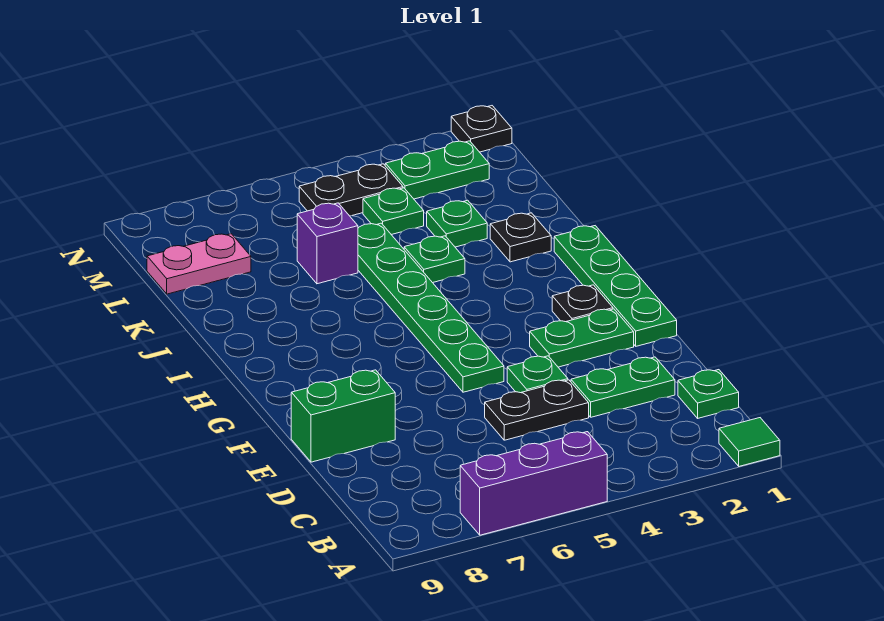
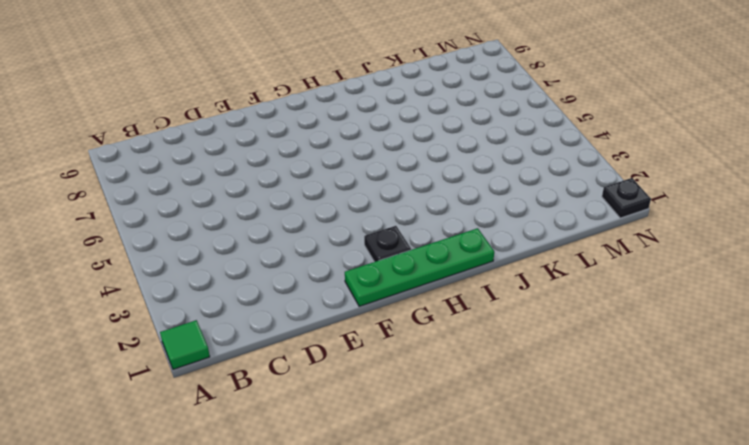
none -> purple brick A5:A7 level 1
none -> green plate C1 level 1
none -> green plate D2:D3 level 1

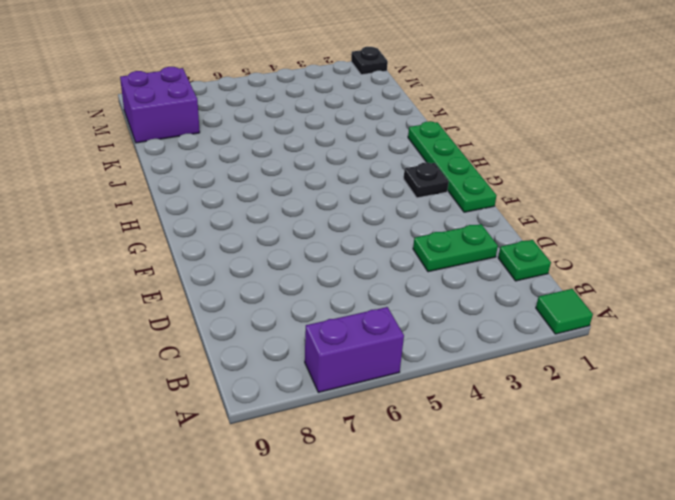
purple brick A6:A7 level 1 -> purple brick A5:A7 level 1
purple brick L8:M9 level 1 -> pink plate L8:L9 level 1
none -> black plate D4:D5 level 1
none -> green plate E4 level 1
none -> green brick E8:E9 level 1

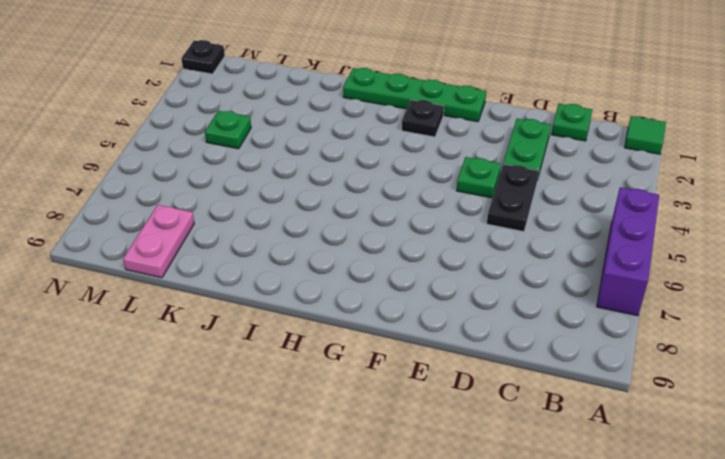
none -> green brick E8:E9 level 1
none -> green plate F2:F3 level 1
none -> green plate F5:K5 level 1

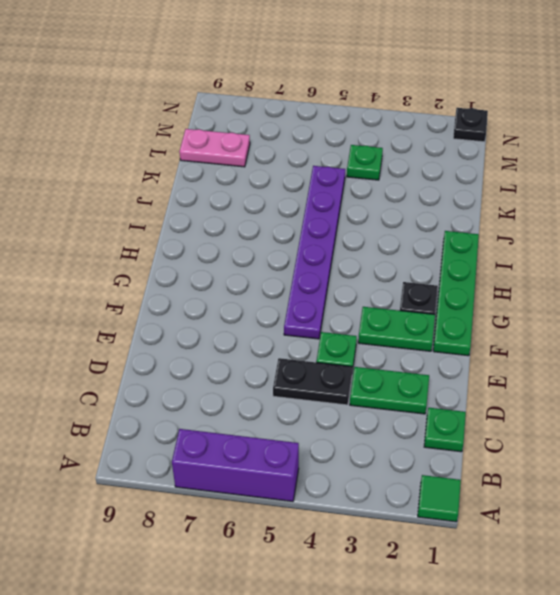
purple plate F5:K5 level 1 -> green plate F5:K5 level 1
none -> green brick E8:E9 level 1
none -> black plate J2 level 1
none -> green plate J4 level 1

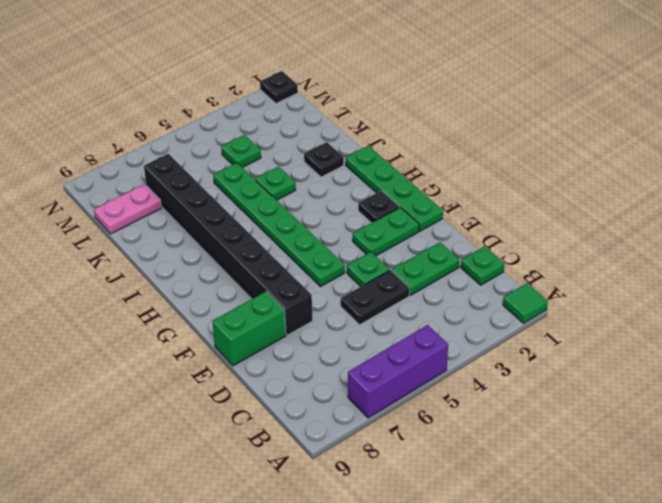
black brick E7:L7 level 1 -> none
none -> green plate K3 level 1
none -> purple brick K6 level 1
none -> green plate M2:M3 level 1

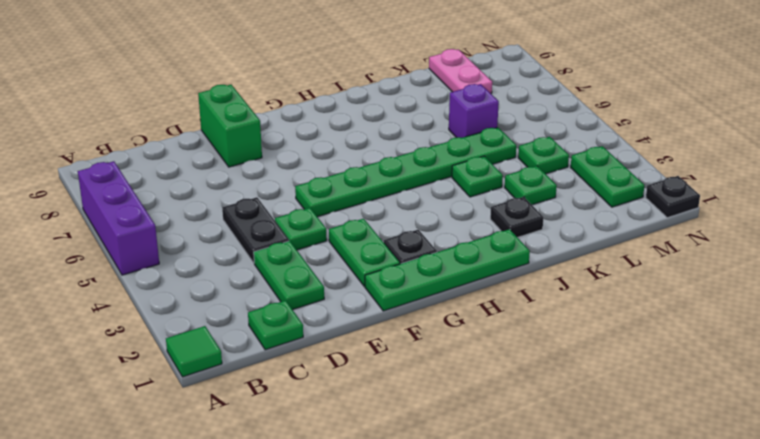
none -> black plate M4:M5 level 1

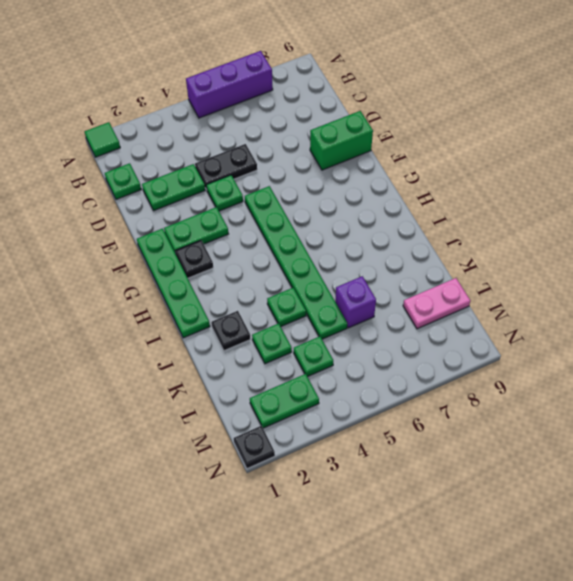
none -> black plate M4:M5 level 1

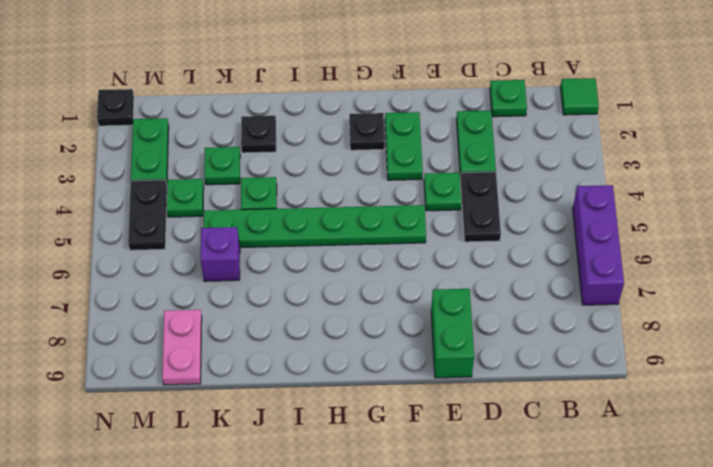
none -> green plate F1:I1 level 1

